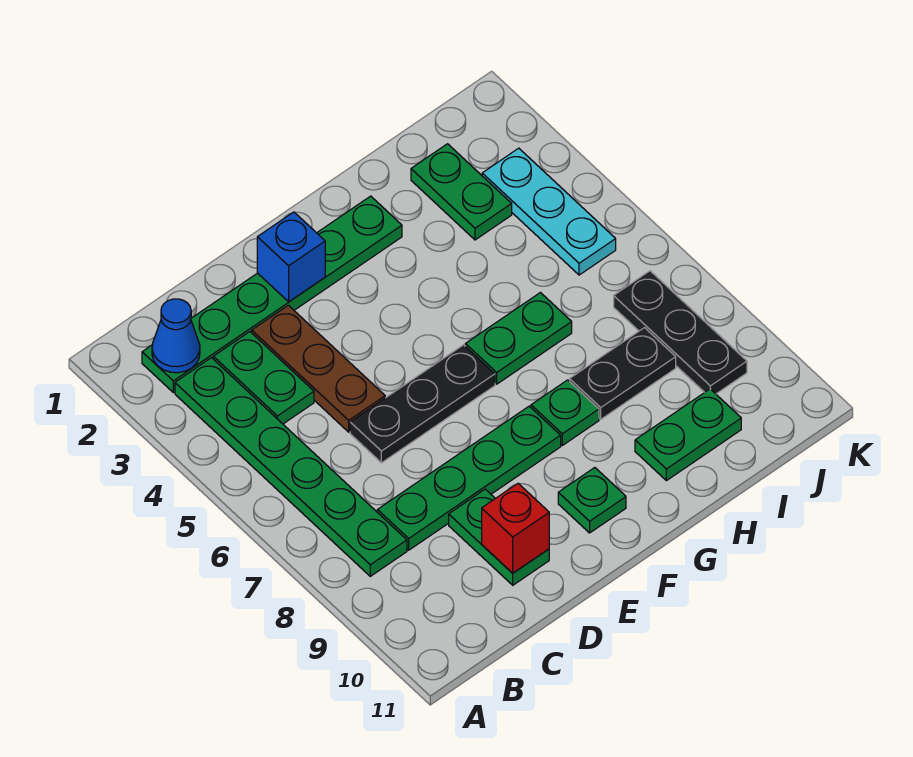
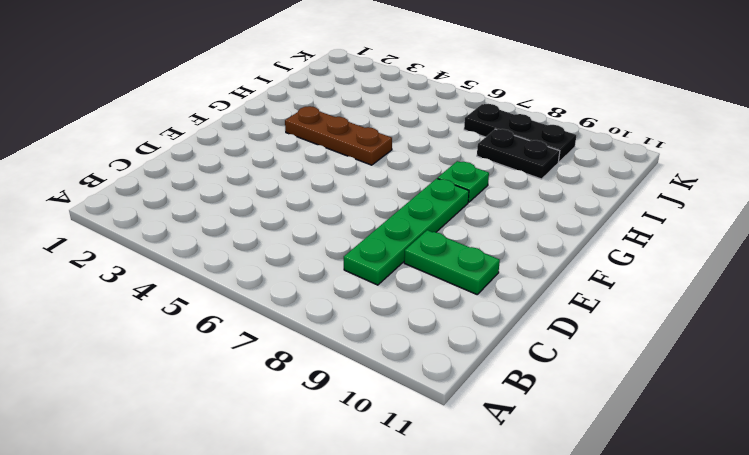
brown plate G3:G5 level 1 -> brown plate D3:D5 level 1
black plate I8:I9 level 1 -> black plate H8:I8 level 1
none -> green plate B2:G2 level 1
none -> green plate B3:B8 level 1
none -> green plate C3:C4 level 1

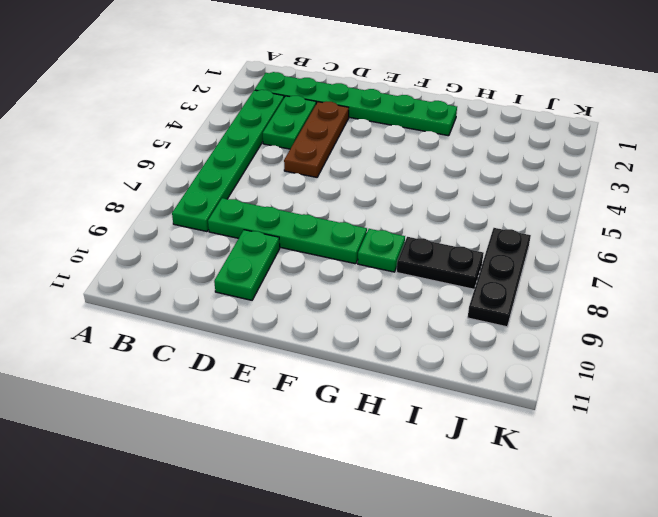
none -> black plate D6:F6 level 1
none -> green plate F10 level 1
none -> green plate G6:H6 level 1

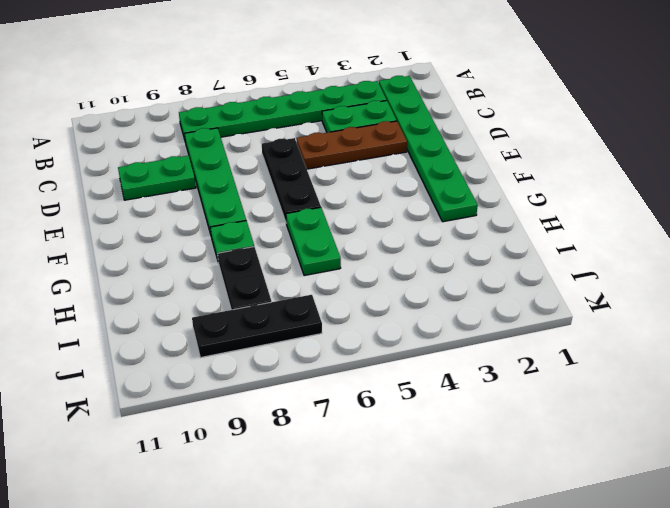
none -> green plate F10 level 1
none -> green plate H10:I10 level 1
none -> green plate I2:I3 level 1

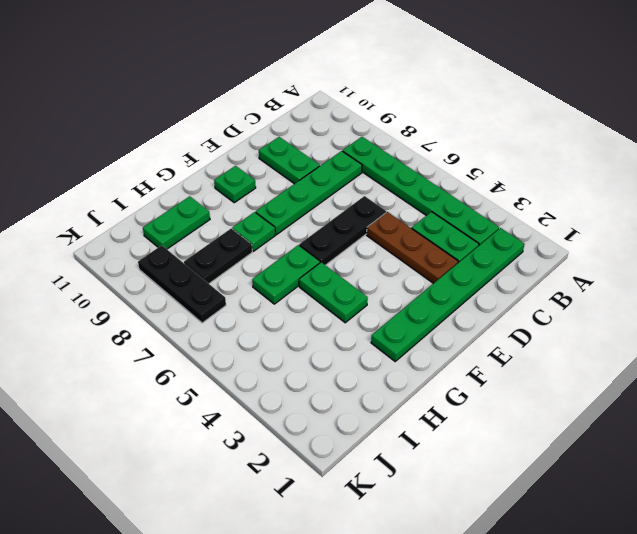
green plate G4:G5 level 1 -> green plate I2:I3 level 1
none -> cyan plate J3:J5 level 1
none -> blue cone B2 level 2
none -> red brick D10 level 2

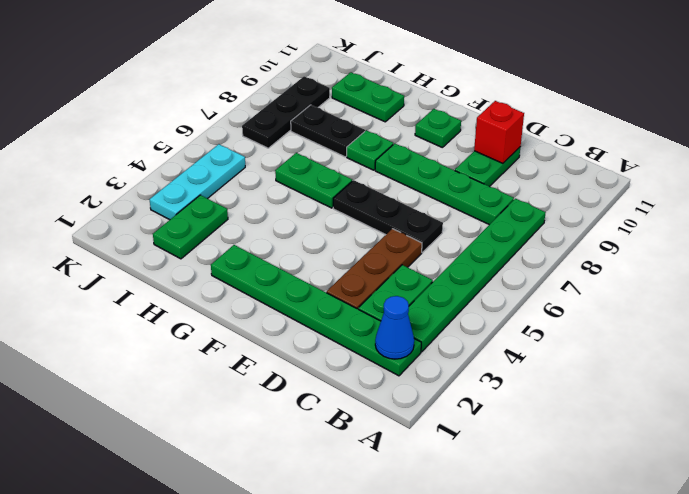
none -> blue brick E2 level 2

